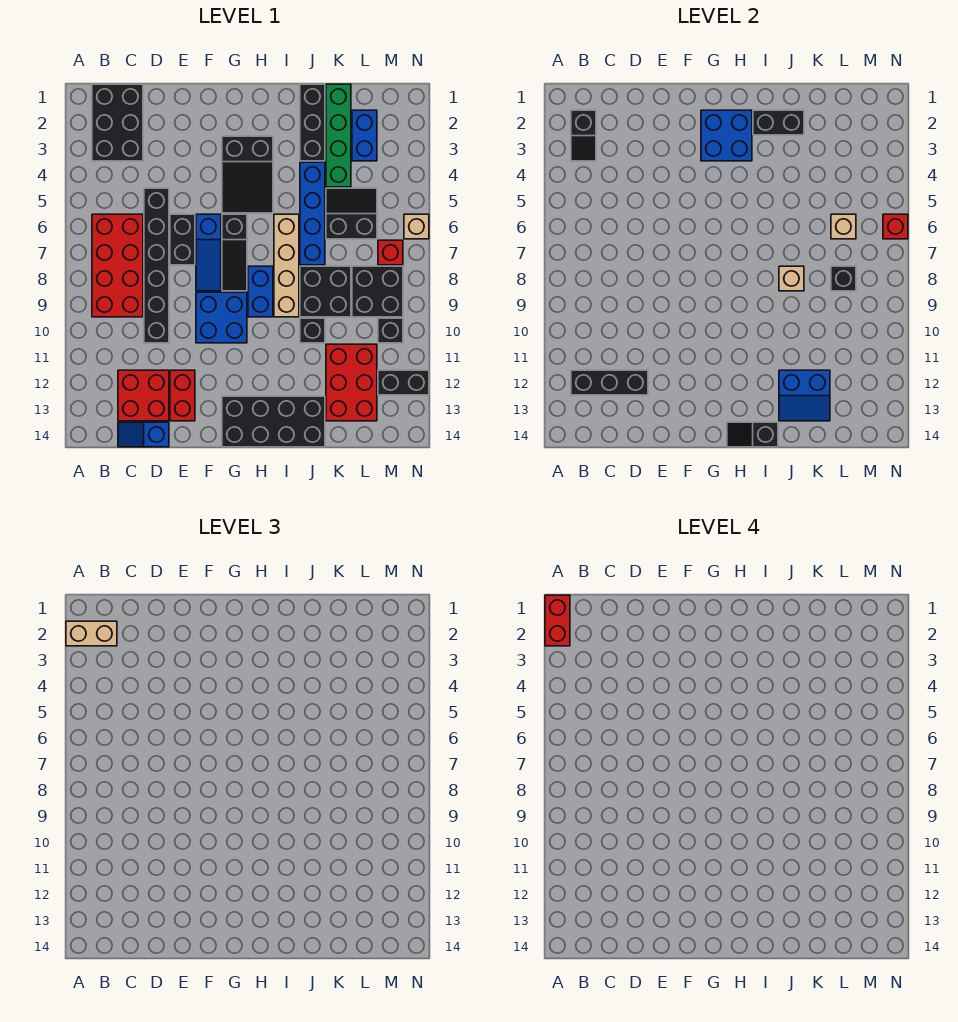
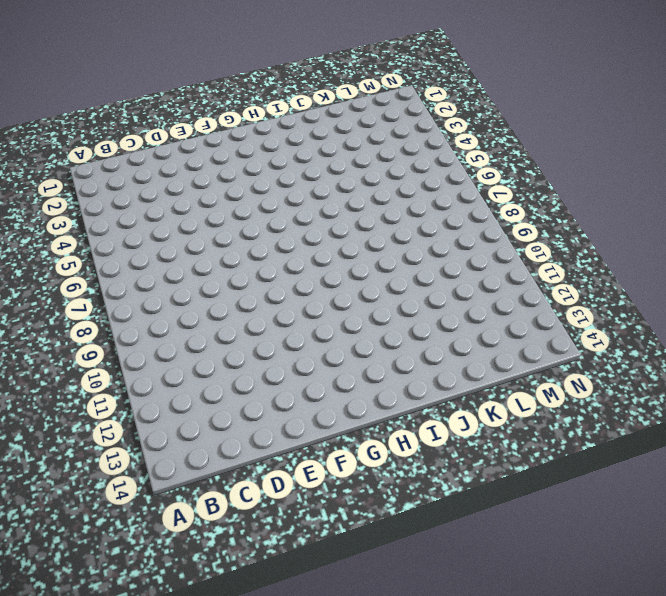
none -> black brick B1:C3 level 1
none -> red brick B6:C9 level 1
none -> red brick C12:D13 level 1
none -> blue slope C14:D14 level 1 top D

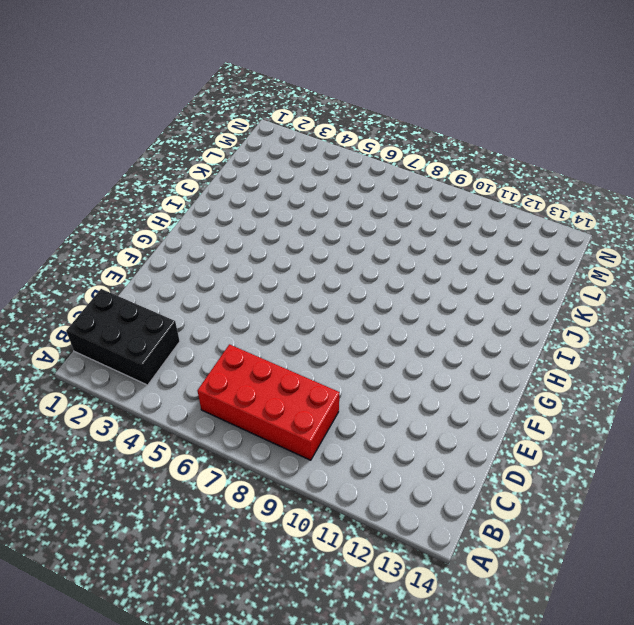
none -> red brick C12:D13 level 1
none -> blue slope C14:D14 level 1 top D
none -> black brick D5:D10 level 1
none -> black brick E6:E7 level 1

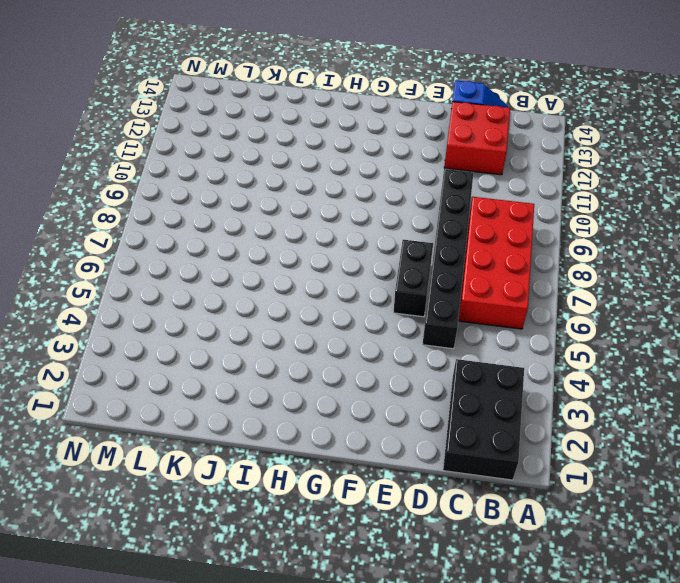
none -> red brick E12:E13 level 1
none -> blue slope F6:F8 level 1 top 6
none -> blue brick F9:G10 level 1
none -> black slope G3:H5 level 1 top 3

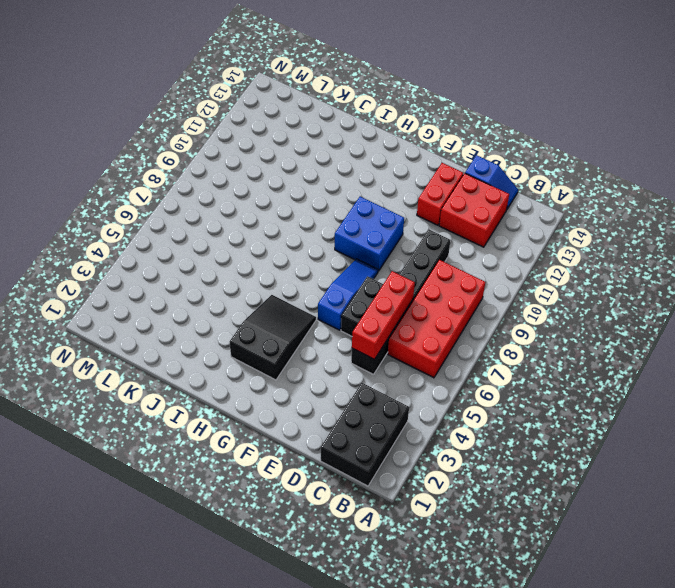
red brick D5:D7 level 2 -> none
none -> black slope G6:G8 level 1 top 6
none -> black brick G13:J14 level 1
none -> blue brick H8:H9 level 1
none -> tan brick I6:I9 level 1

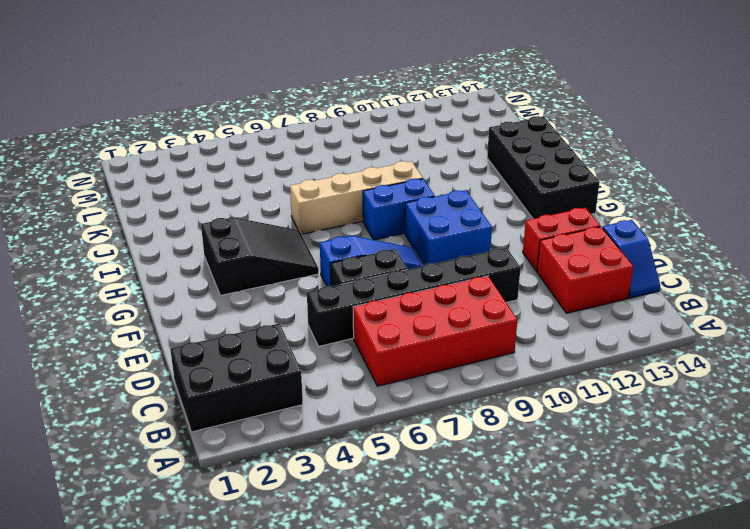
none -> black slope G6:G8 level 1 top 6
none -> black brick J1:J3 level 1
none -> blue brick J4:J7 level 1
none -> black brick J8:K9 level 1

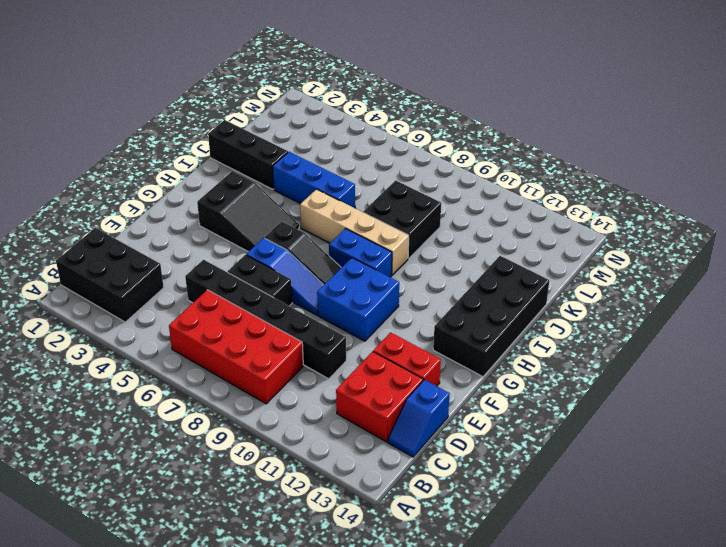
blue brick J4:J6 level 1 -> blue brick J4:J7 level 1
none -> black brick J10 level 1
none -> green brick K1:K4 level 1
none -> black slope K5:L6 level 1 top 6
none -> red brick K11:L13 level 1

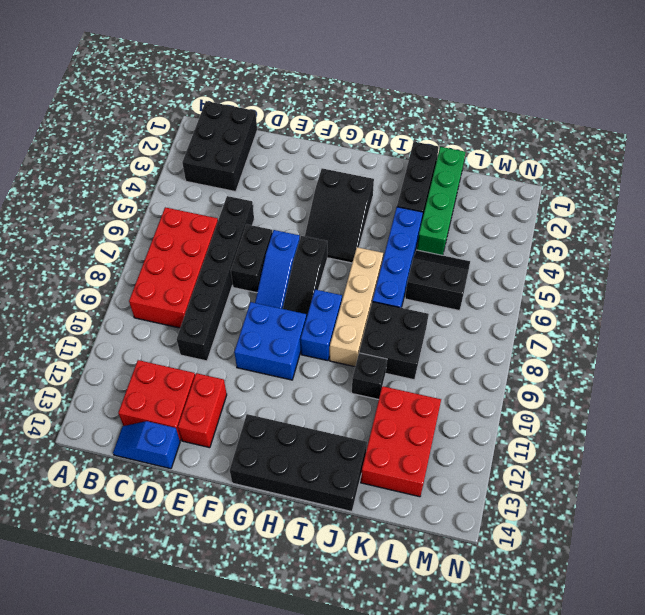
none -> blue brick L2:L3 level 1
none -> black brick L8:M9 level 1
none -> red brick M7 level 1
none -> black brick M10 level 1

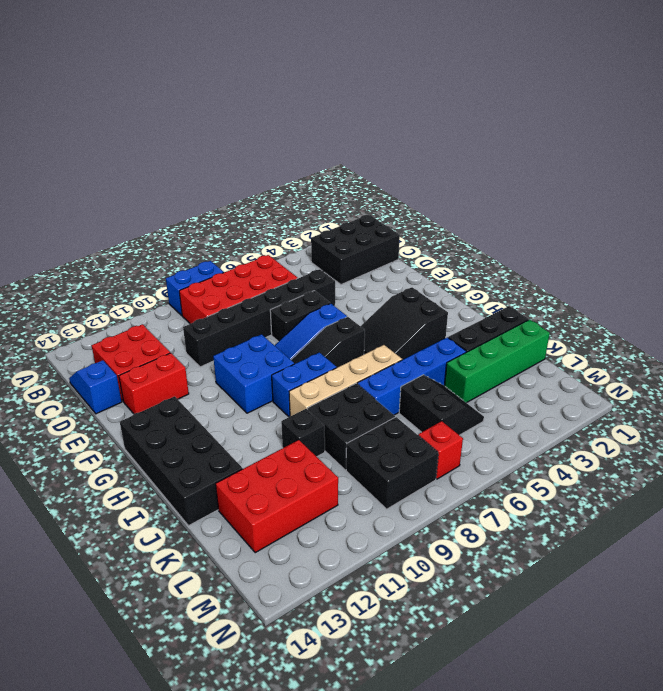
blue brick A8:A9 level 1 -> blue brick L2:L3 level 1
none -> black brick M10 level 1
none -> black brick M12:N12 level 1
none -> tan brick N6 level 1
none -> black slope B2:B3 level 2 top 2

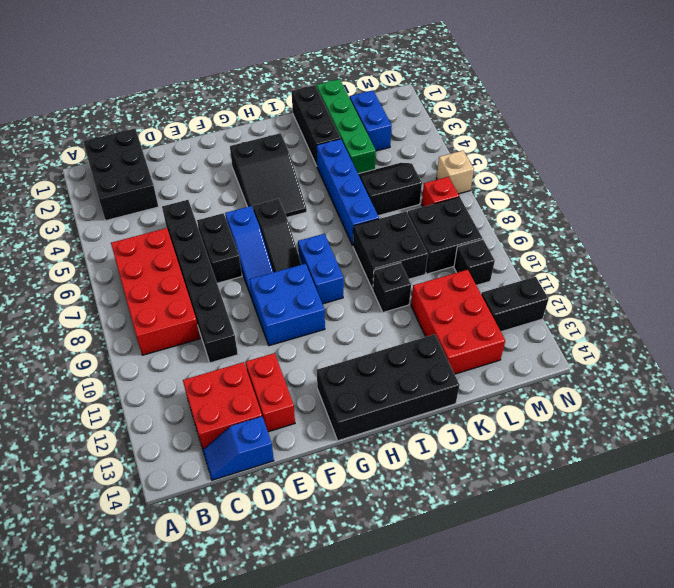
none -> tan brick I6:I9 level 1
none -> black slope B2:B3 level 2 top 2
none -> black brick B12:D12 level 2
none -> blue brick G2:H3 level 2

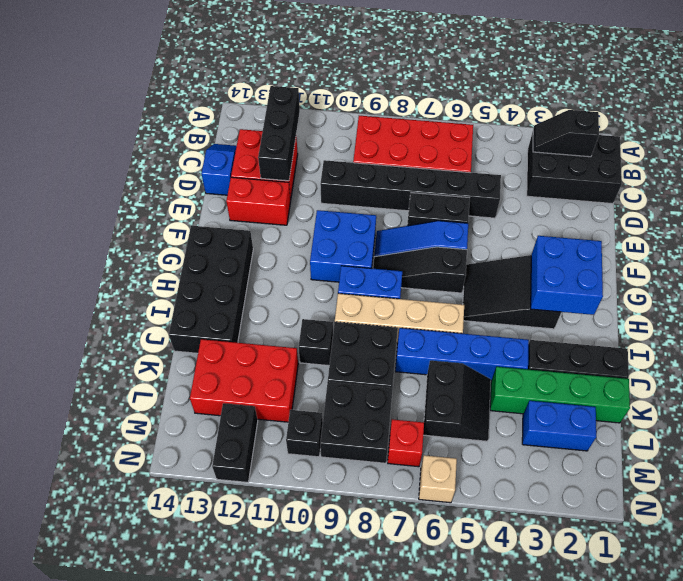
none -> black slope H14:I14 level 2 top I
none -> black brick I2:J2 level 2
none -> tan brick J8 level 2
none -> blue slope J12:K13 level 2 top 12

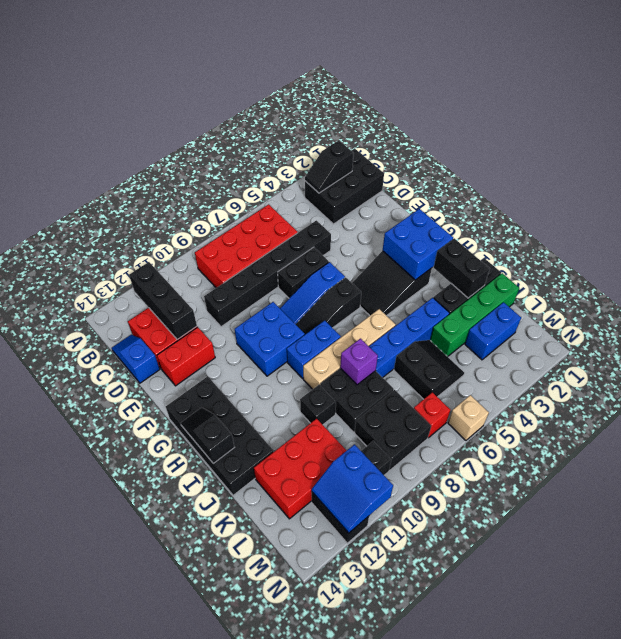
purple brick J8 level 2 -> tan brick J8 level 2
blue slope M11:N12 level 2 top 11 -> blue slope J12:K13 level 2 top 12
none -> tan brick L6 level 2
none -> black brick L8 level 2
none -> red brick N6 level 2
none -> tan brick A2:B2 level 3

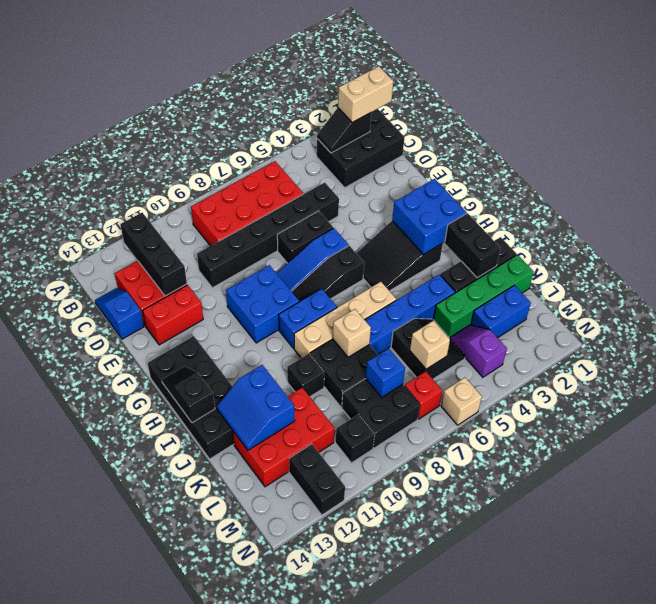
tan brick B1:B2 level 3 -> tan brick A2:B2 level 3
purple slope L4:M4 level 1 top M -> none
blue brick L8 level 2 -> black brick L8 level 2
none -> red brick N6 level 2
none -> red brick A1:A2 level 4

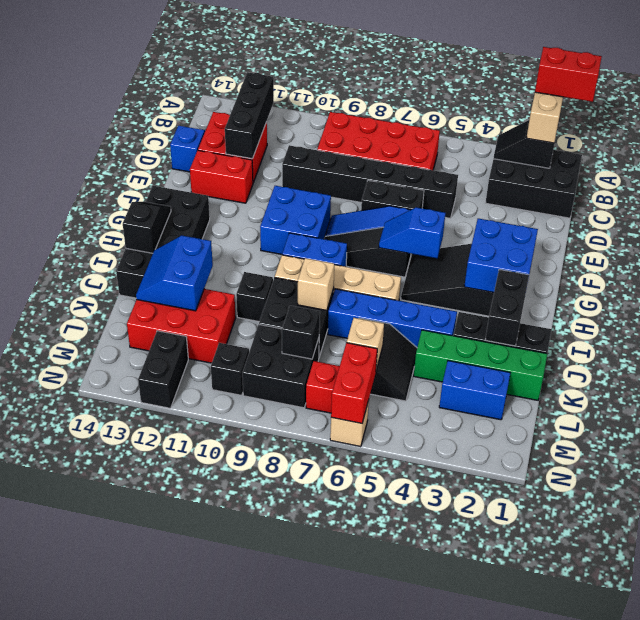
blue slope G5:G6 level 2 top 5 -> none
red brick M6:N6 level 2 -> red brick N6 level 2

